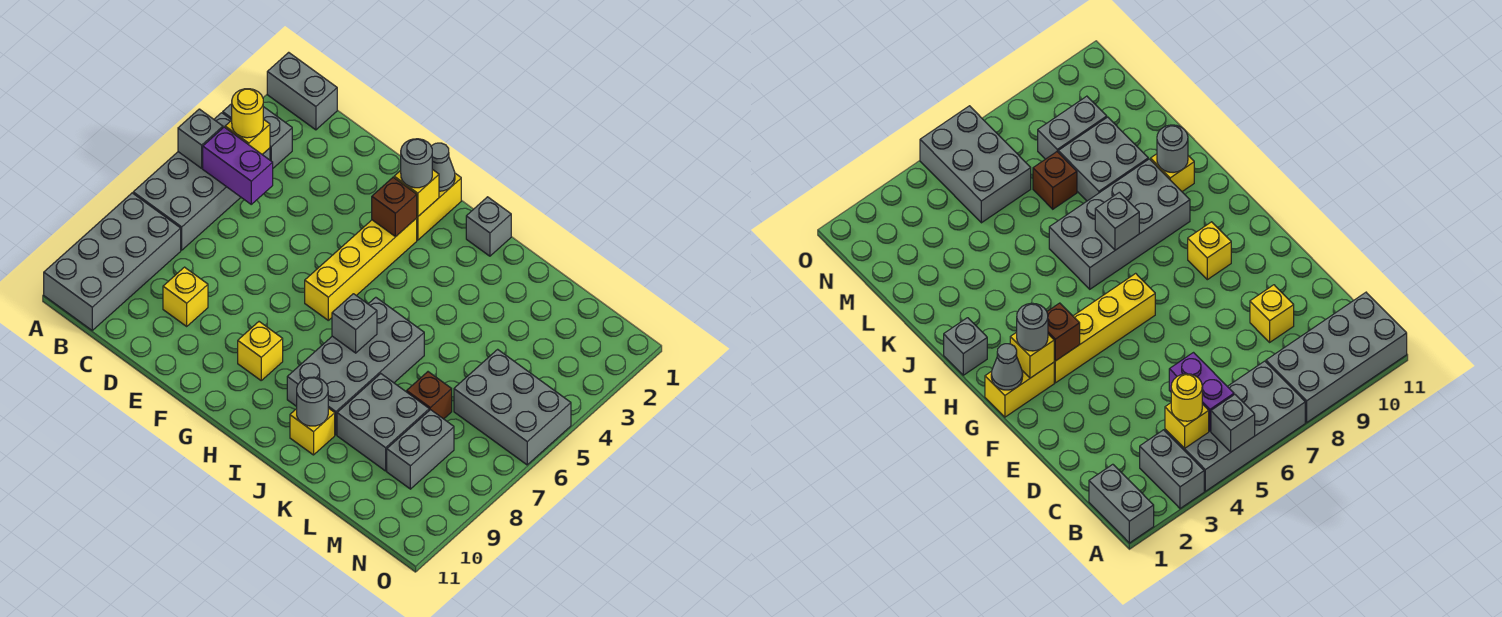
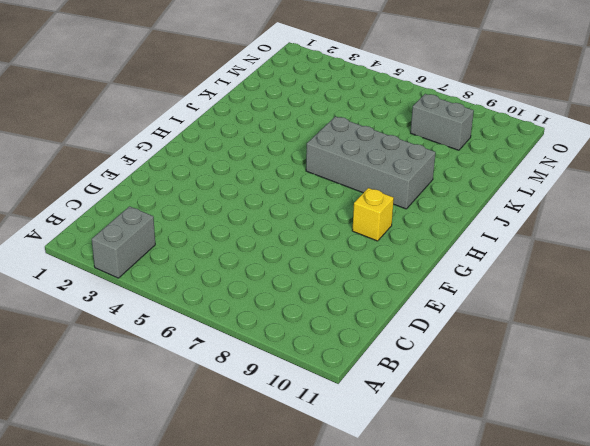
none -> grey brick A1:B1 level 1
none -> grey brick A4:B7 level 1
none -> grey brick A8:B11 level 1

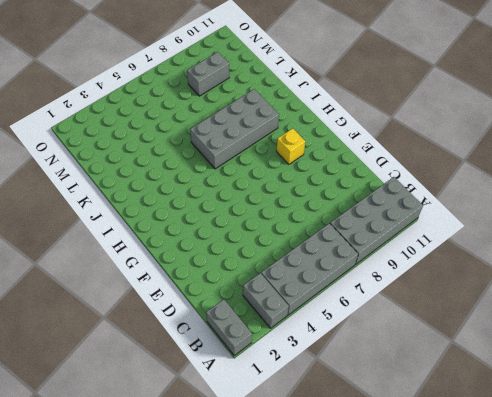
none -> yellow brick D9 level 1
none -> yellow brick G1:G2 level 1
none -> yellow brick G3:G6 level 1

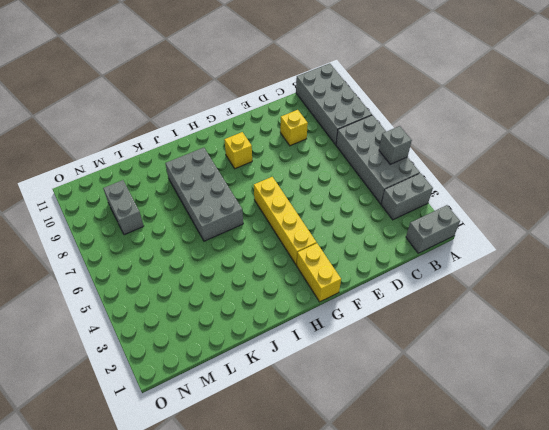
none -> grey brick I1 level 1
none -> yellow brick J10 level 1
none -> grey brick K8:L9 level 1

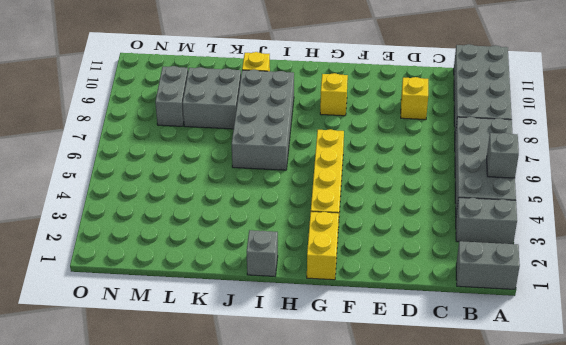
none -> brown brick L7 level 1
none -> grey brick M5:O6 level 1
none -> yellow brick B4 level 2

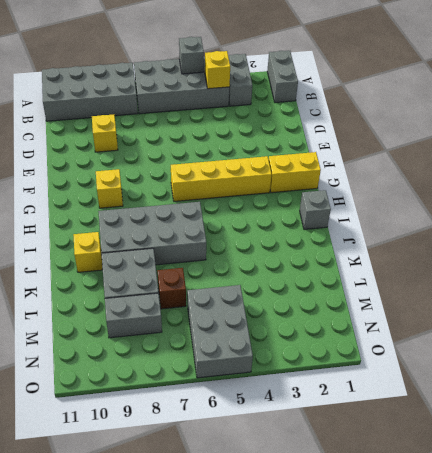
none -> purple brick B5:C5 level 2
none -> grey cone G1 level 2
none -> yellow brick G2 level 2

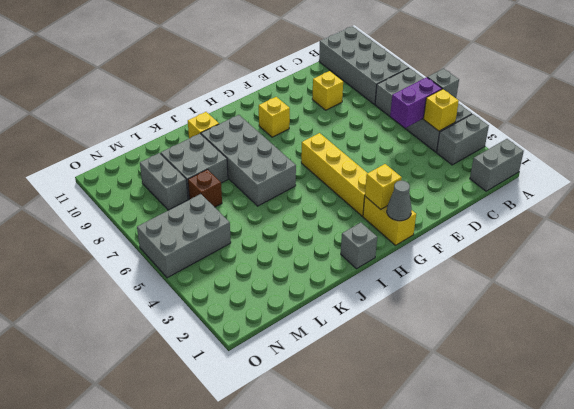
none -> brown brick G3 level 2
none -> grey brick I7 level 2
none -> grey round brick J10 level 2

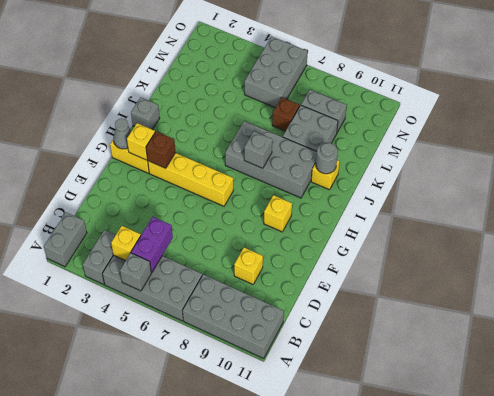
none -> yellow round brick B4 level 3
none -> grey round brick G2 level 3

